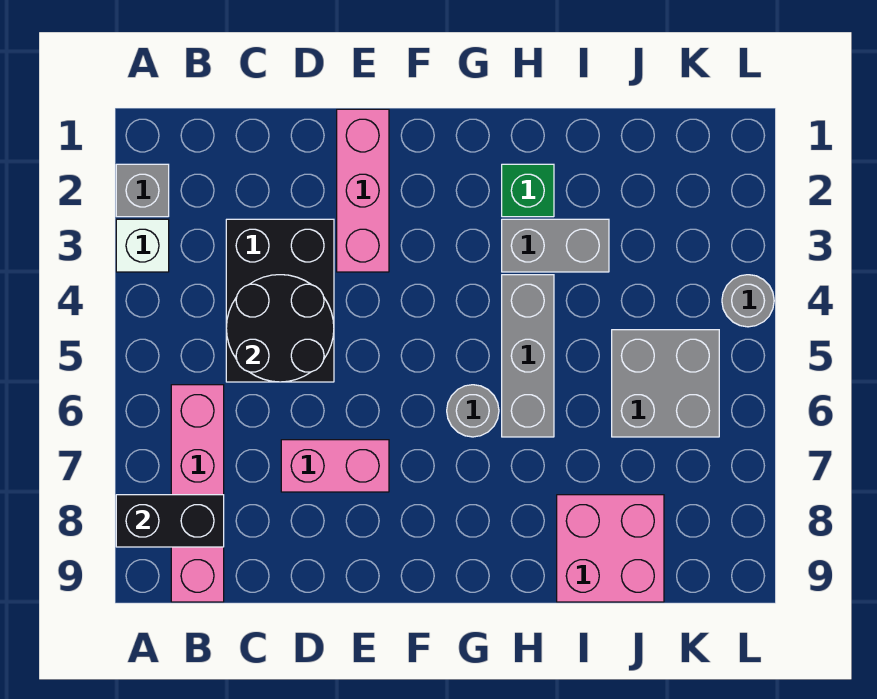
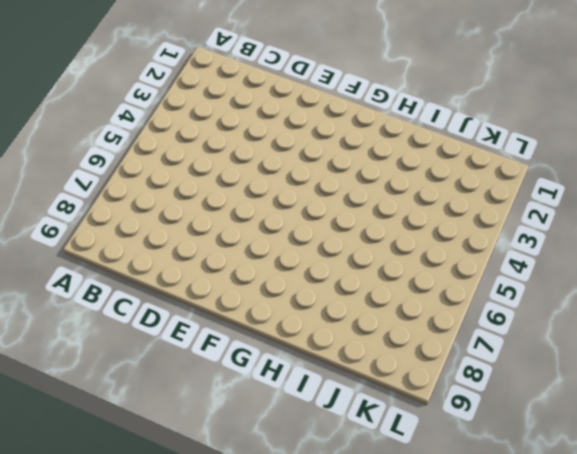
none -> grey brick A2 level 1
none -> white brick A3 level 1
none -> pink brick B6:B9 level 1

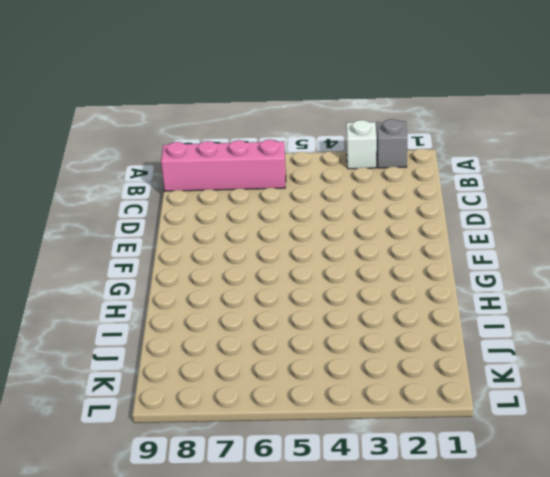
none -> black brick C3:D5 level 1
none -> pink brick D7:E7 level 1
none -> pink brick E1:E3 level 1

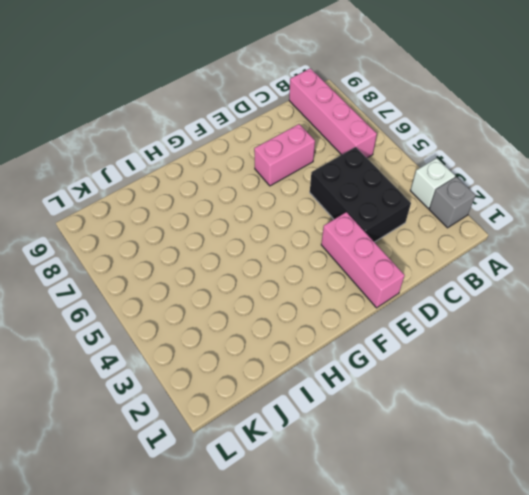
none -> grey round brick G6 level 1
none -> green brick H2 level 1
none -> grey brick H3:I3 level 1

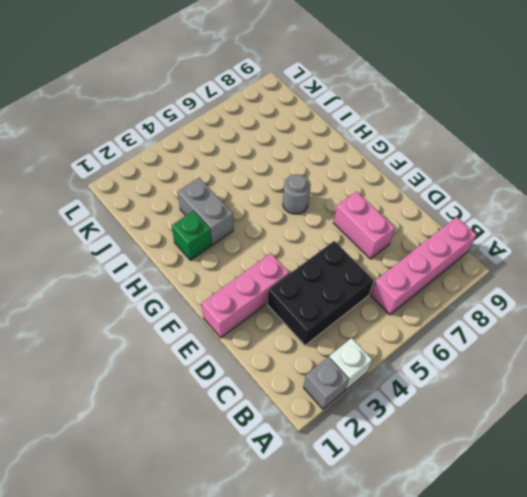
none -> grey brick H4:H6 level 1
none -> pink brick I8:J9 level 1
none -> grey brick J5:K6 level 1

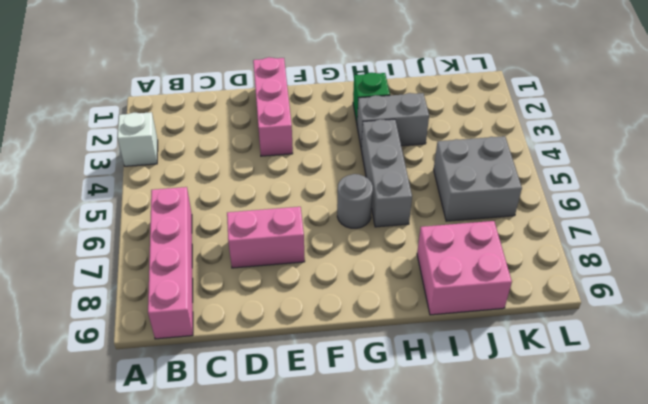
none -> grey brick A2 level 1
none -> black brick C3:D5 level 1
none -> grey round brick L4 level 1

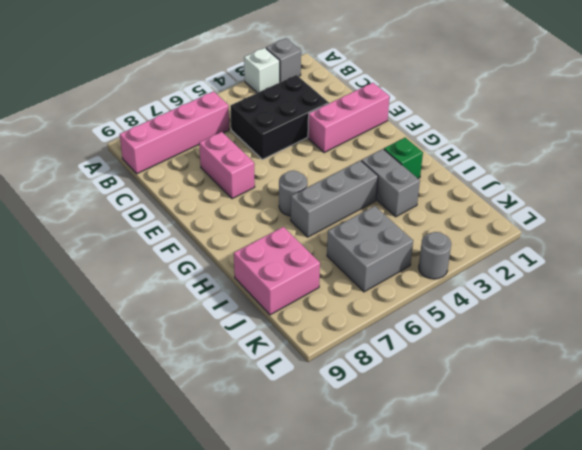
none -> black brick A8:B8 level 2
none -> black round brick C4:D5 level 2

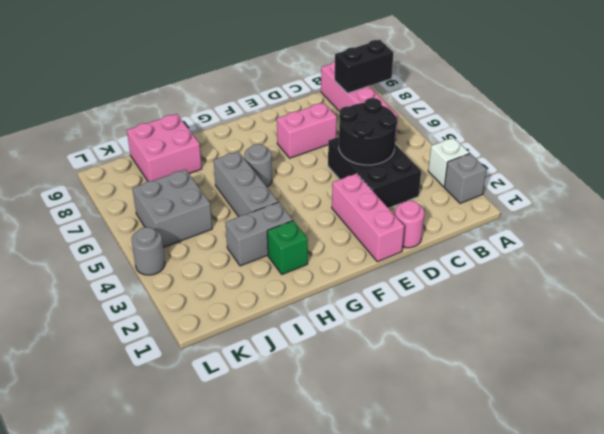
pink round brick D1 level 1 -> none

